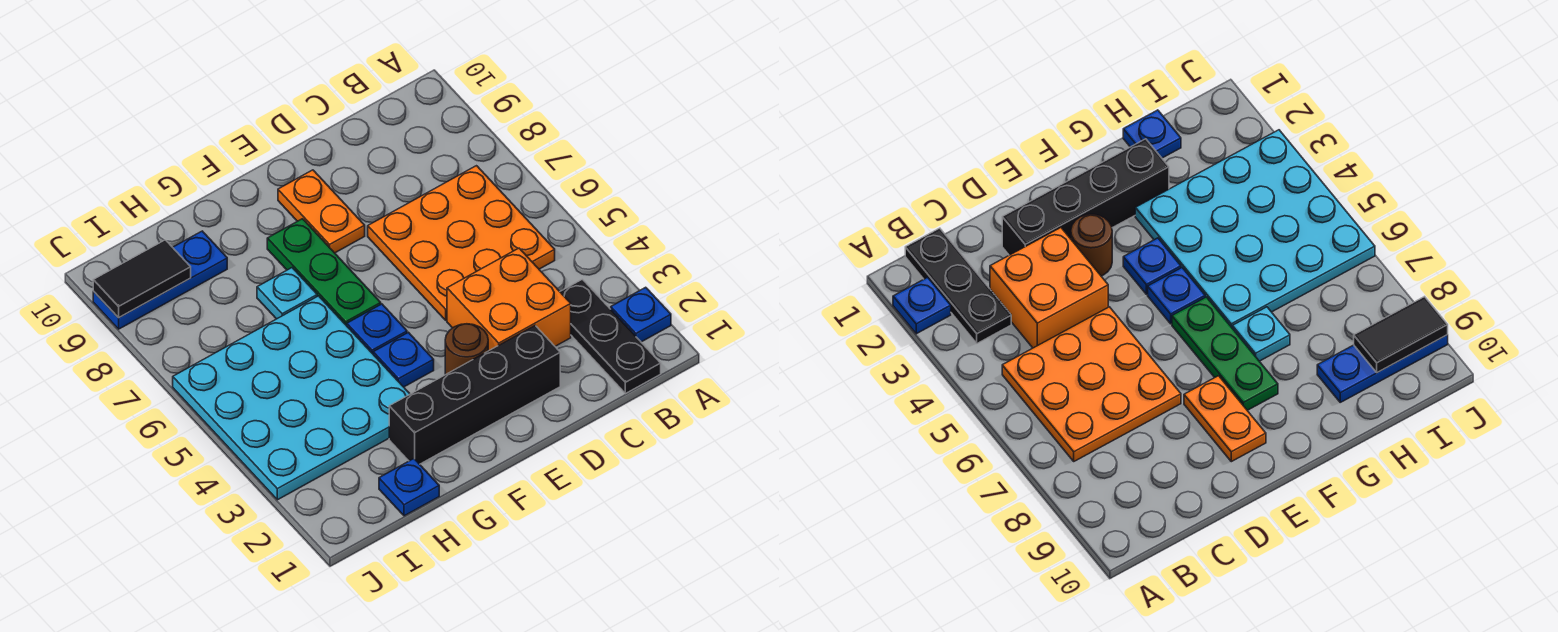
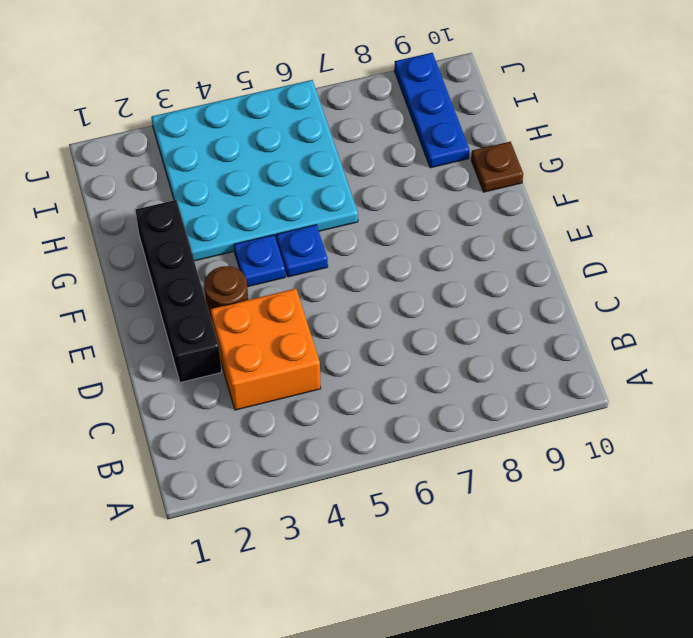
brown plate G10 level 1 -> none
none -> blue plate A2 level 1
none -> black plate B1:B3 level 1
none -> orange plate B5:D7 level 1

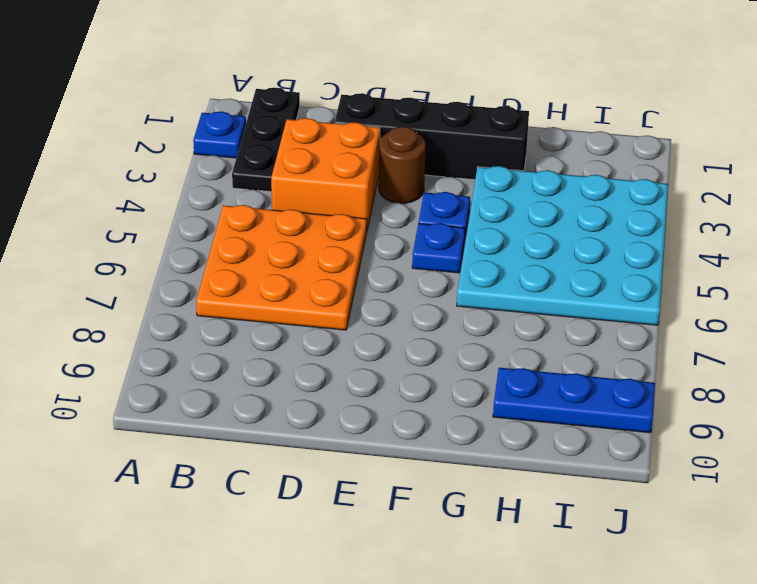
none -> orange plate E8:E9 level 1
none -> green plate F6:F8 level 1
none -> cyan plate G7 level 1

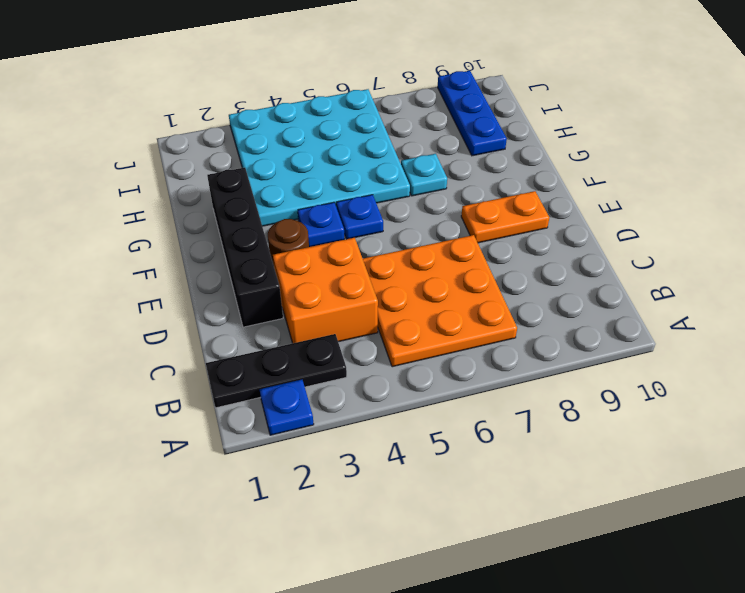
none -> green plate F6:F8 level 1
none -> blue plate H1 level 1
none -> black tile I9:J9 level 2

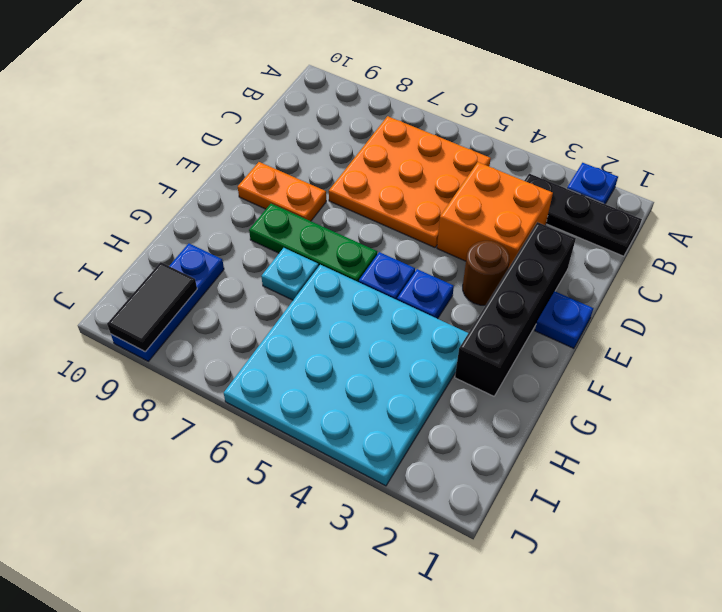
blue plate E1 level 1 -> blue plate H1 level 1

